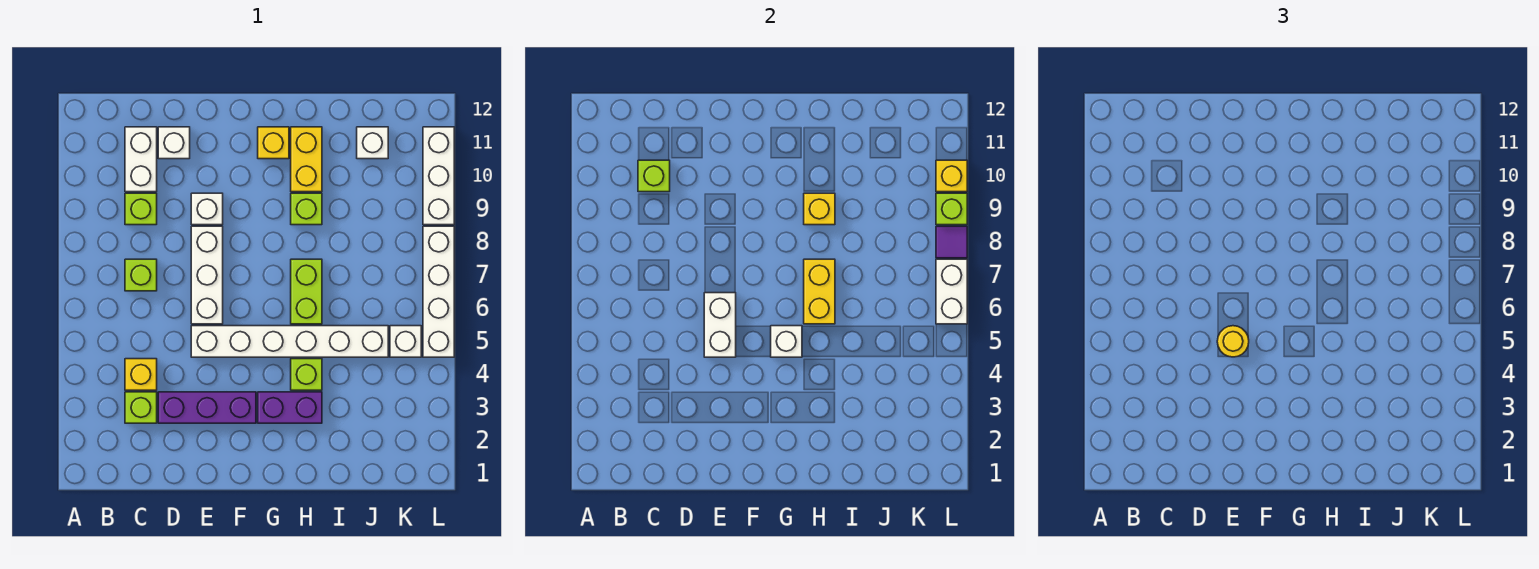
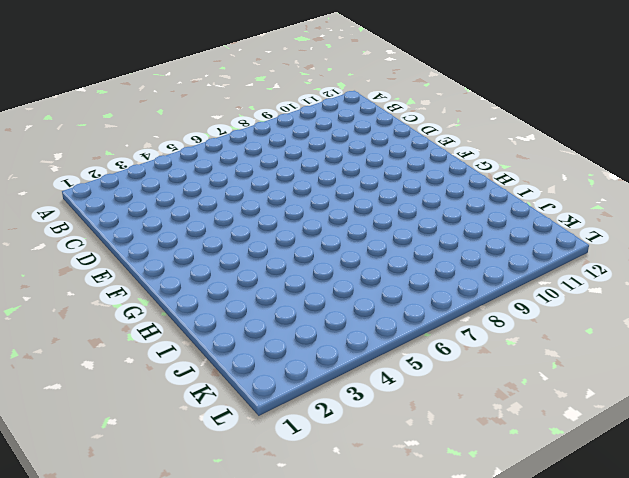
none -> lime brick C3 level 1
none -> yellow brick C4 level 1
none -> lime brick C7 level 1
none -> lime brick C9 level 1

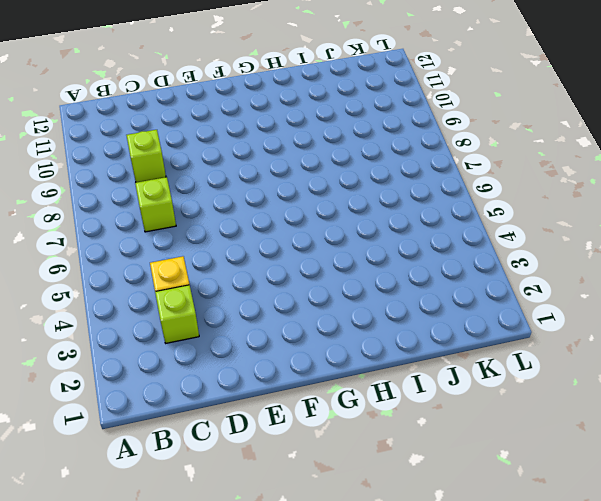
none -> white brick C10:C11 level 1
none -> purple brick D3:F3 level 1
none -> white brick D11 level 1
none -> white brick E5:J5 level 1

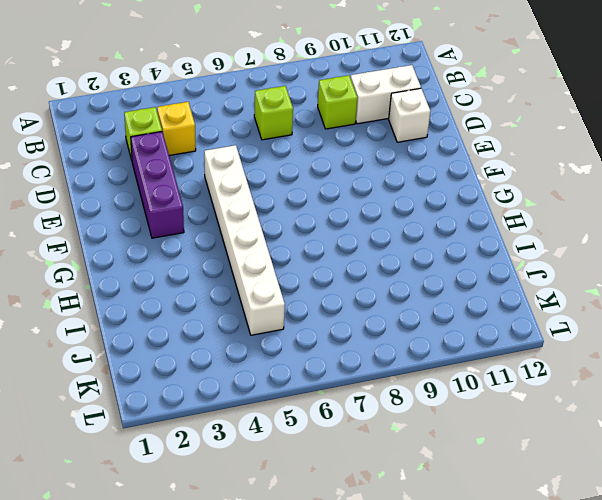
none -> white brick E6:E8 level 1
none -> white brick E9 level 1
none -> purple brick G3:H3 level 1
none -> yellow brick G11 level 1

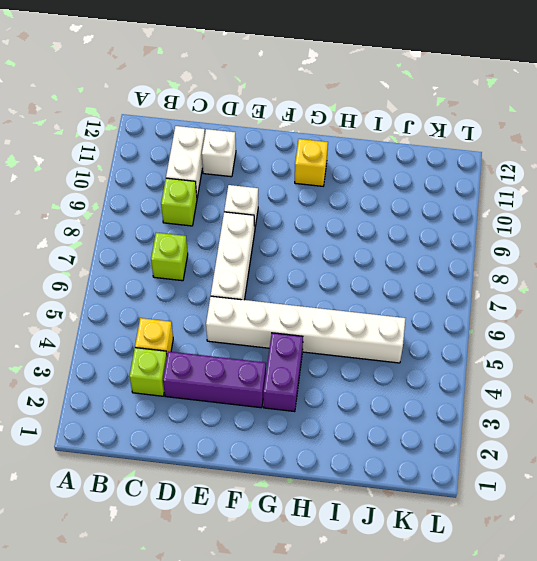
purple brick G3:G4 level 1 -> purple brick G3:H3 level 1
none -> lime brick H4 level 1
none -> lime brick H6:H7 level 1
none -> lime brick H9 level 1
none -> yellow brick H10:H11 level 1

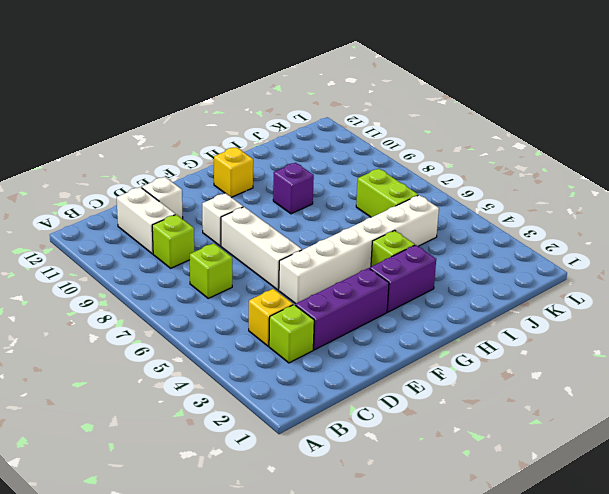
purple brick H9 level 1 -> lime brick H9 level 1
lime brick J6:J7 level 1 -> lime brick H6:H7 level 1
none -> yellow brick H10:H11 level 1
none -> white brick J11 level 1
none -> white brick K5 level 1
none -> white brick L5:L8 level 1

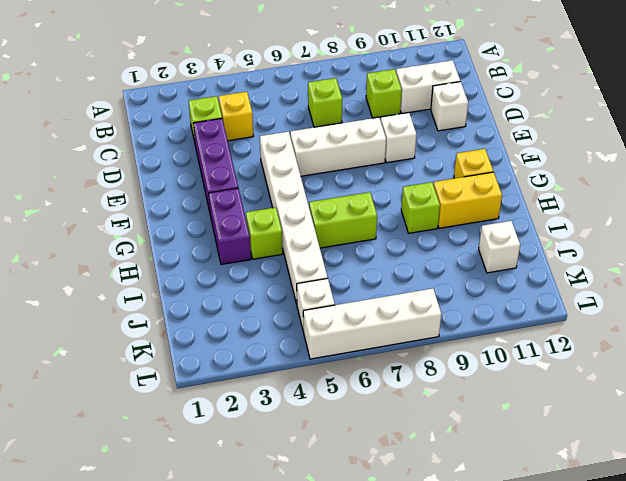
none -> white brick L9:L11 level 1
none -> lime brick C10 level 2
none -> white brick E5:E6 level 2
none -> white brick G5 level 2

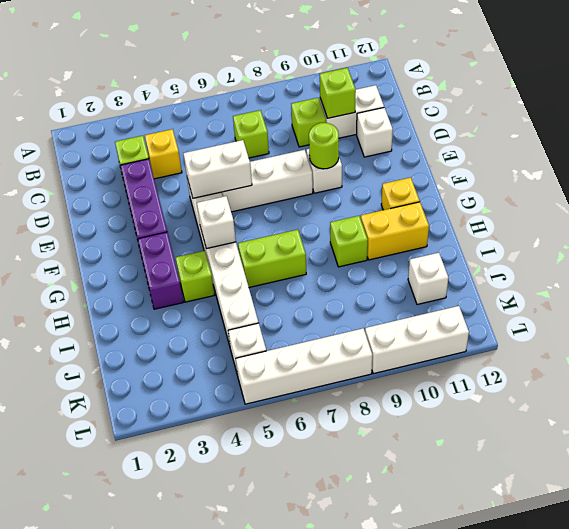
lime round brick E9 level 2 -> none
none -> yellow brick H6:H7 level 2
none -> yellow brick H9 level 2
none -> white brick L6:L7 level 2
none -> purple tile L8 level 2

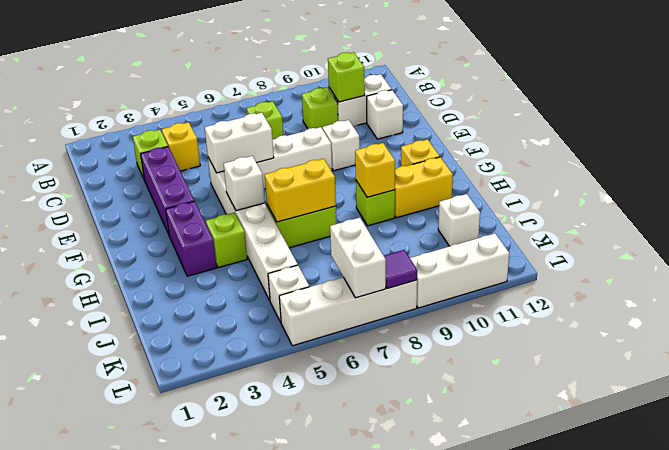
white brick K7:L7 level 2 -> white brick L6:L7 level 2
none -> lime brick L9 level 2
none -> yellow brick L10 level 2
none -> yellow round brick E5 level 3

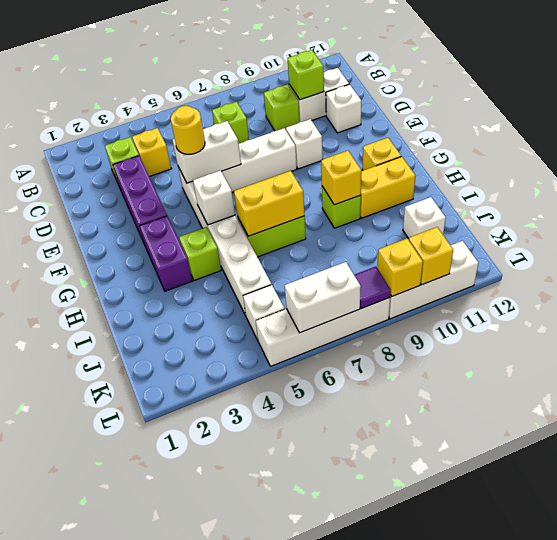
yellow brick L9 level 2 -> lime brick L9 level 2

